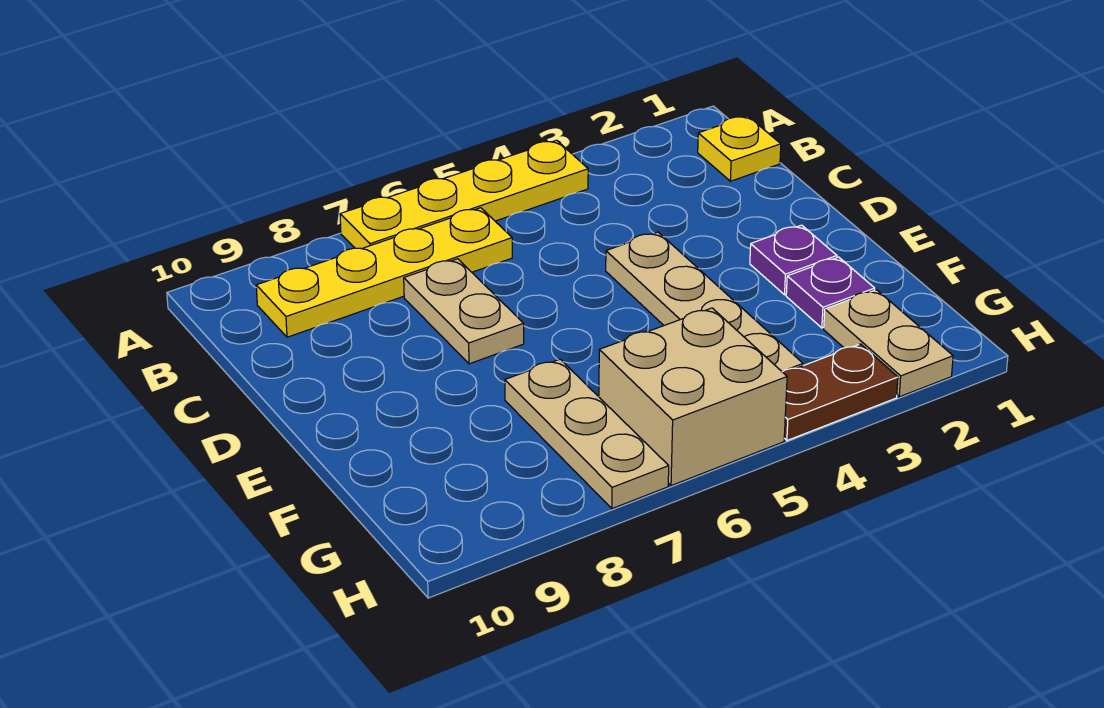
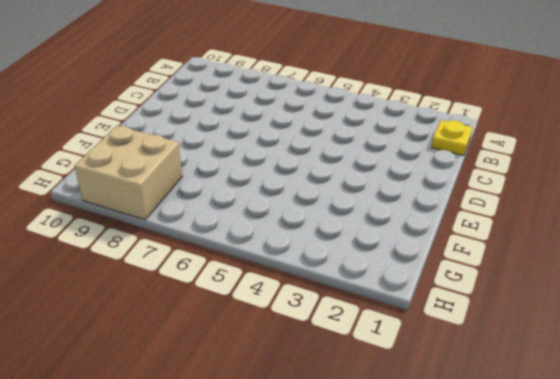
tan brick G8:H9 level 1 -> tan brick G5:H6 level 1
none -> yellow plate A4:A7 level 1
none -> yellow plate B6:B9 level 1

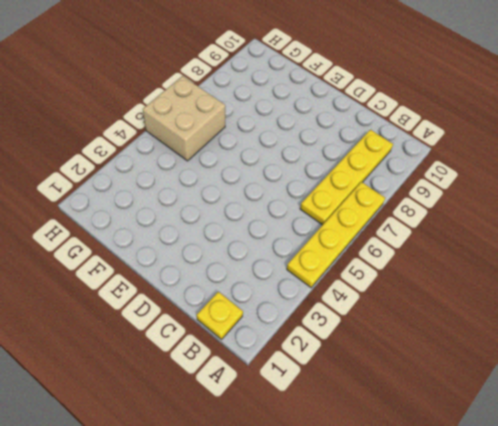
none -> tan plate C7:D7 level 1
none -> tan plate D4:G4 level 1

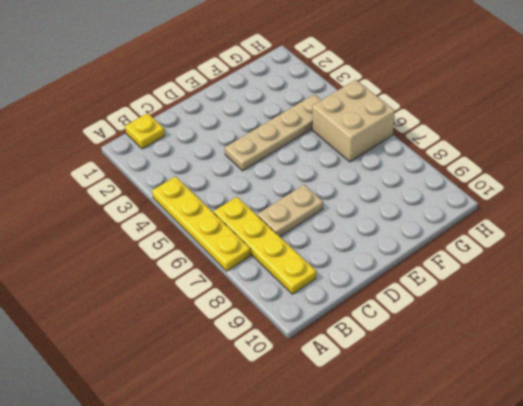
none -> purple plate E2 level 1
none -> purple plate F2 level 1

